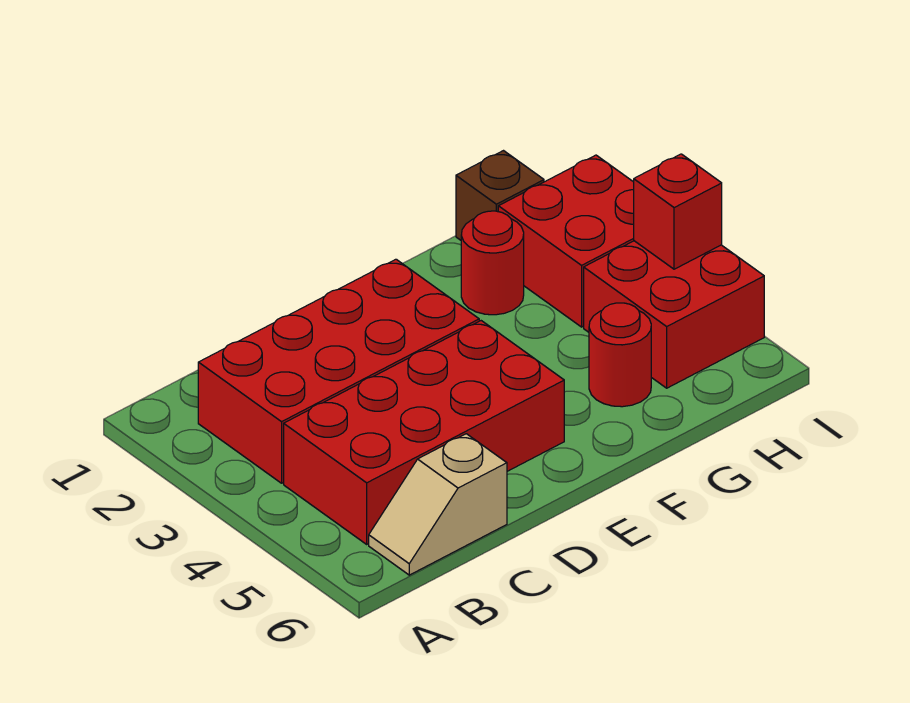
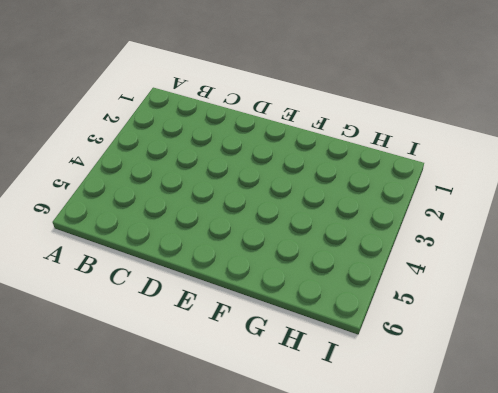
none -> red brick B2:E3 level 1
none -> red brick B4:E5 level 1

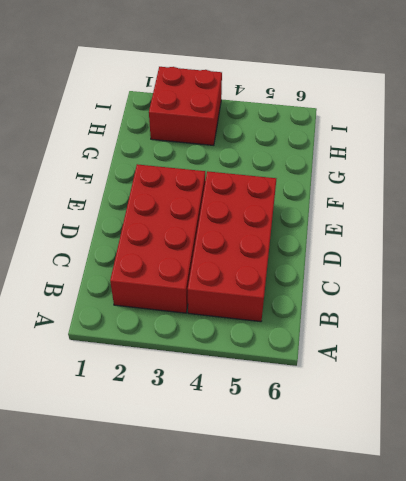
none -> tan slope B6:C6 level 1 top C
none -> red round brick G2 level 1

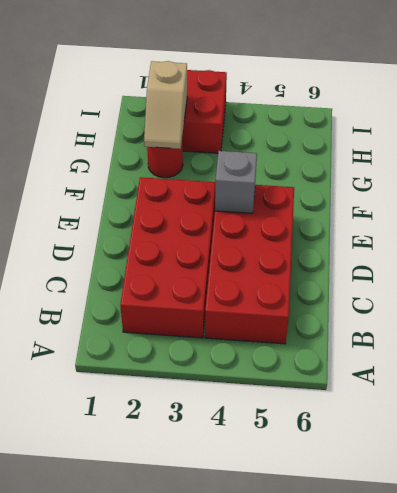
grey brick E4 level 2 -> none
tan slope G2:H2 level 2 top H -> tan slope B6:C6 level 1 top C
none -> red round brick G5 level 1
none -> brown brick H1 level 1

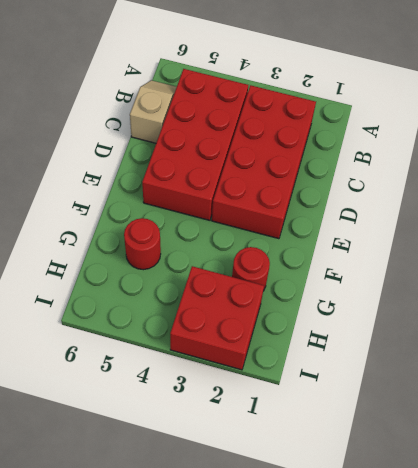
none -> brown brick H1 level 1
none -> red brick H4:I5 level 1

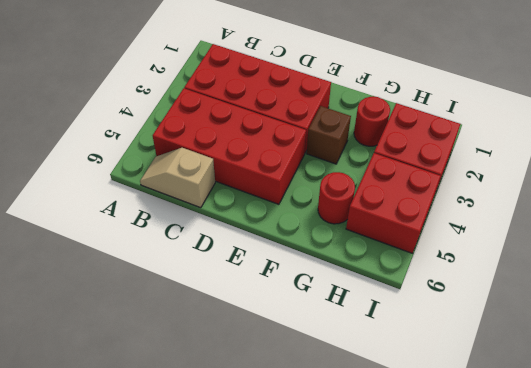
brown brick F3 level 1 -> brown brick H1 level 1
none -> red brick I4 level 2

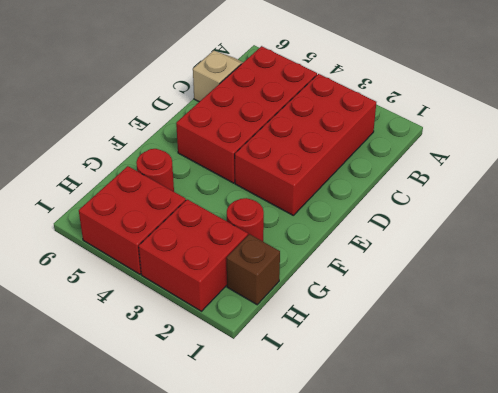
none -> red brick I4 level 2

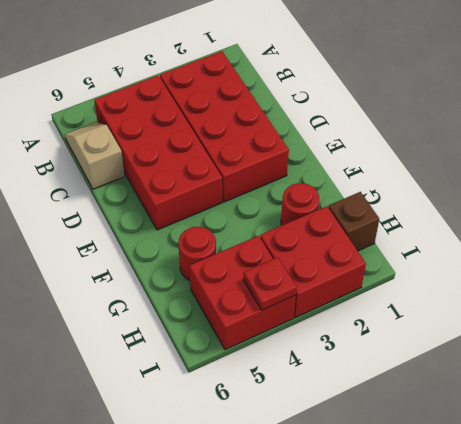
red plate I4 level 2 -> red brick I4 level 2

